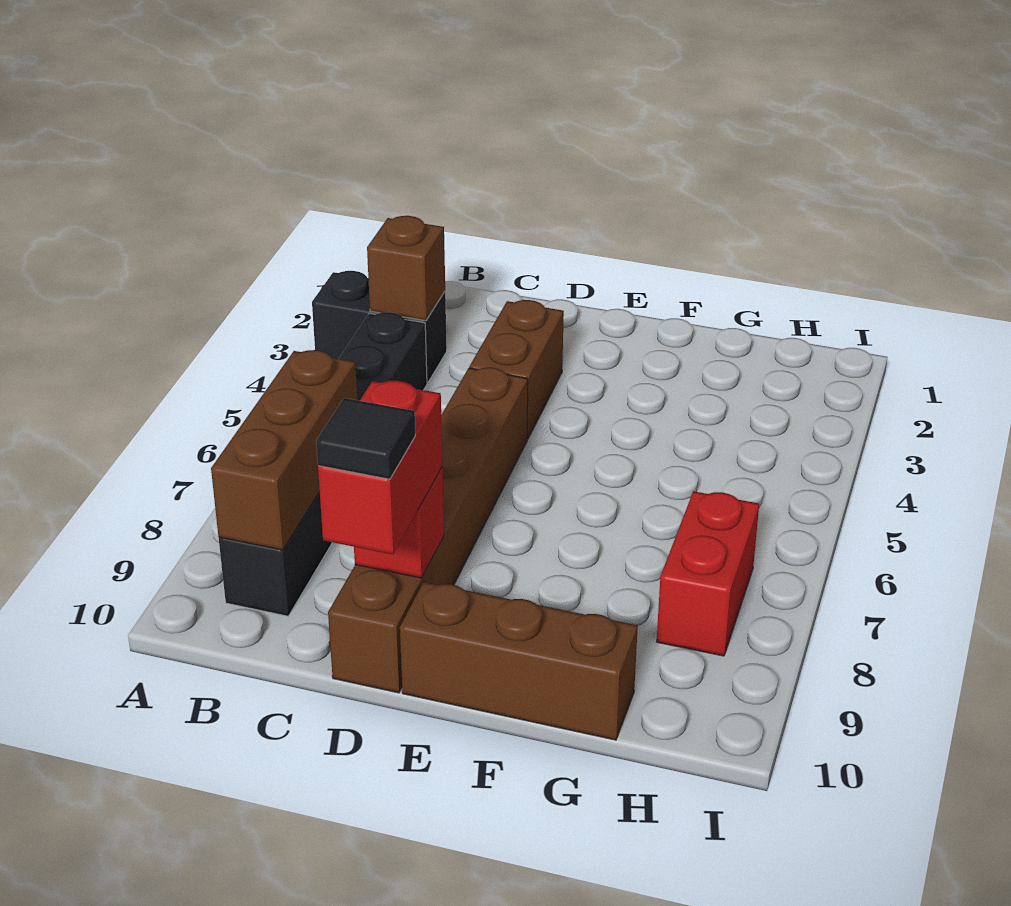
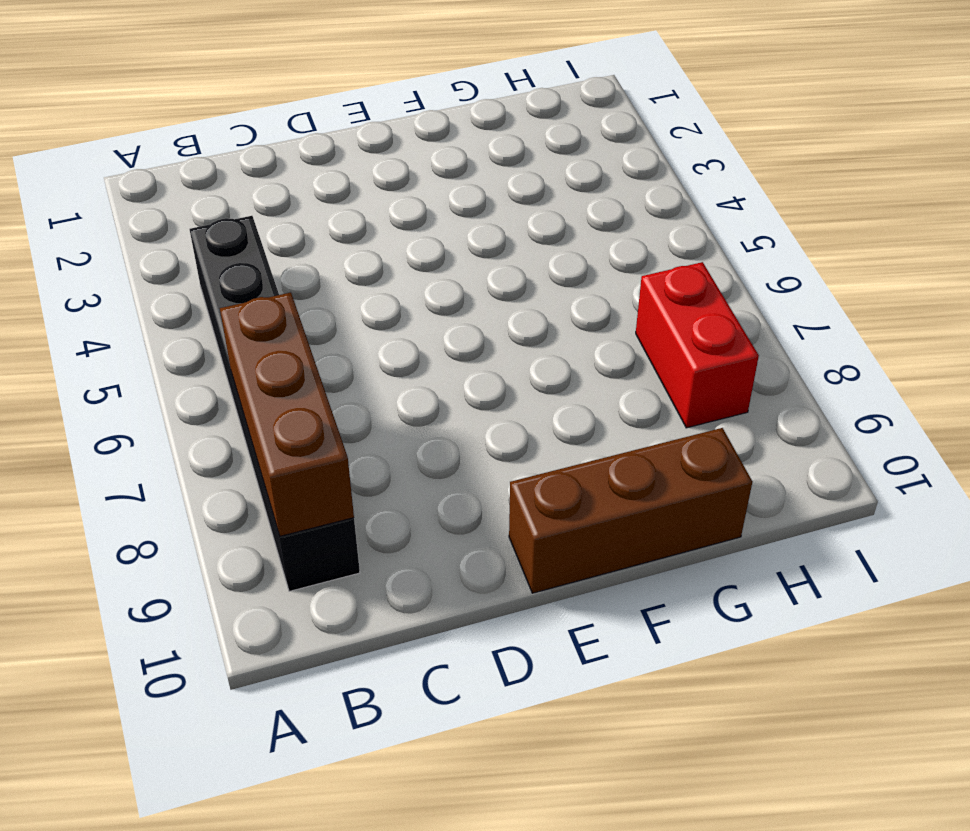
none -> black brick A3:B3 level 1
none -> brown brick D3:D4 level 1

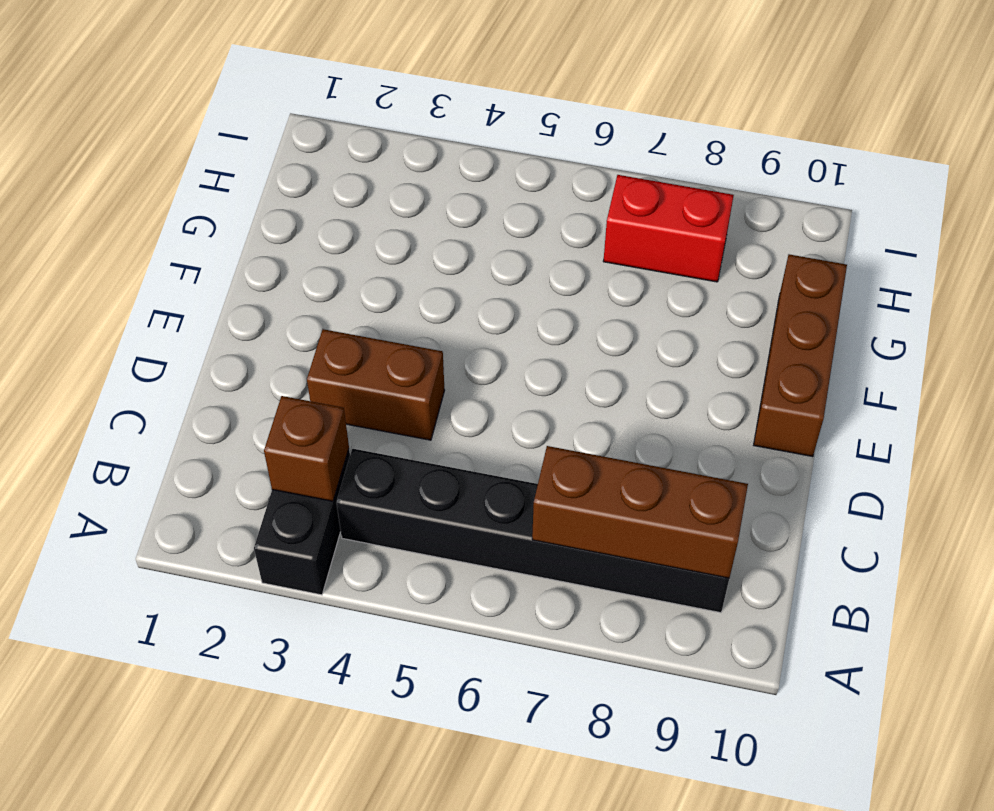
none -> brown brick D5:D10 level 1
none -> red brick D9 level 2

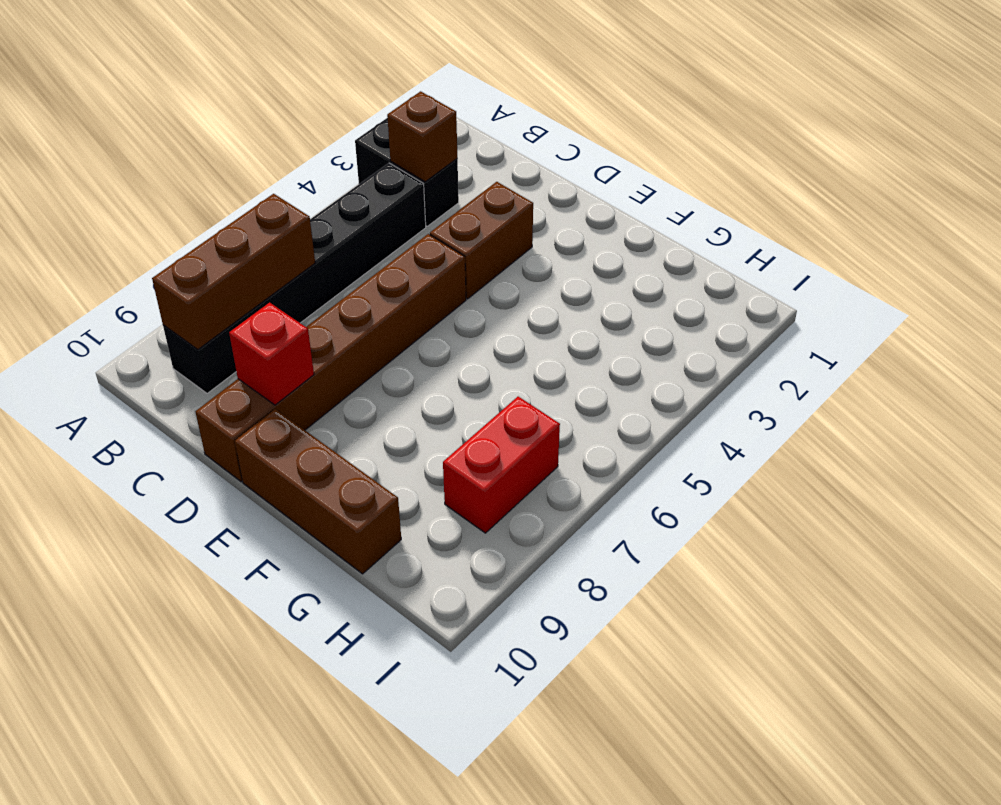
none -> red brick D9:D10 level 3
none -> black tile D10 level 4

